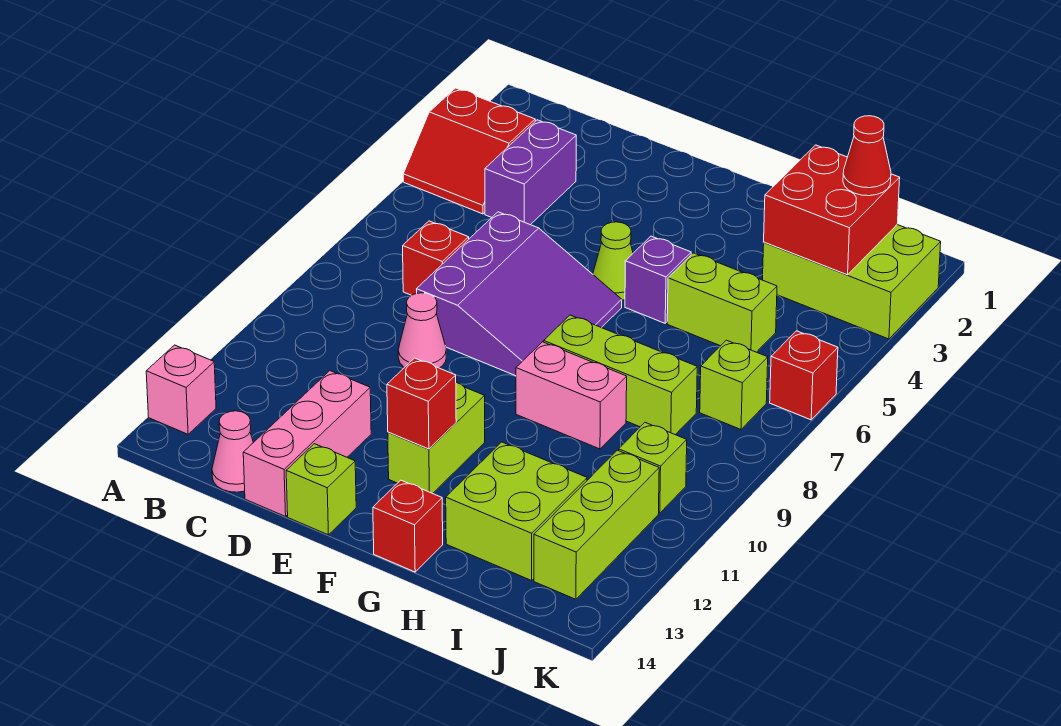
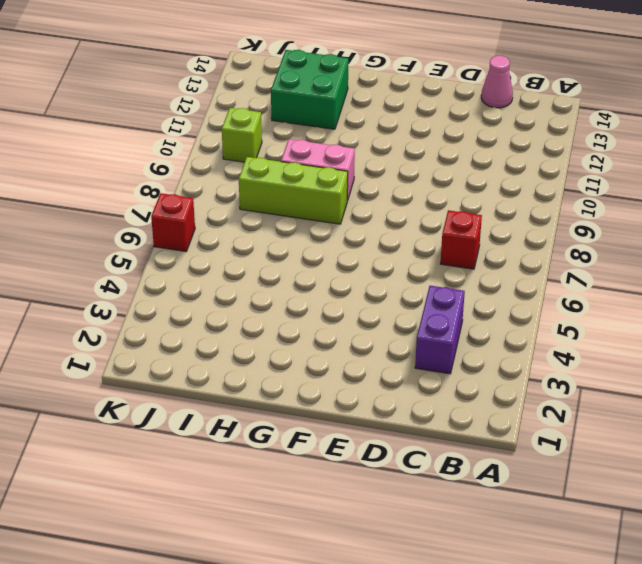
green brick H12:I13 level 1 -> lime brick H12:I13 level 1
none -> red slope A3:B4 level 1 top 3
none -> pink brick A13 level 1
none -> purple slope D6:F8 level 1 top D

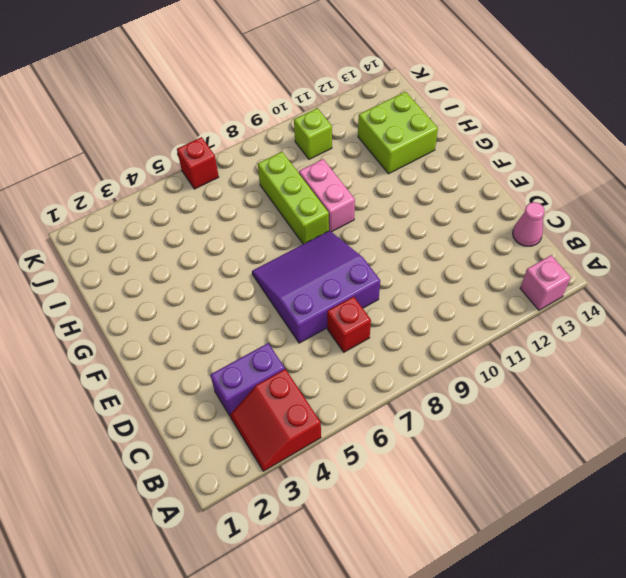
red slope A3:B4 level 1 top 4 -> red slope A3:B4 level 1 top 3
none -> pink cone D9 level 1
none -> pink brick D12:D14 level 1
none -> lime brick E14 level 1

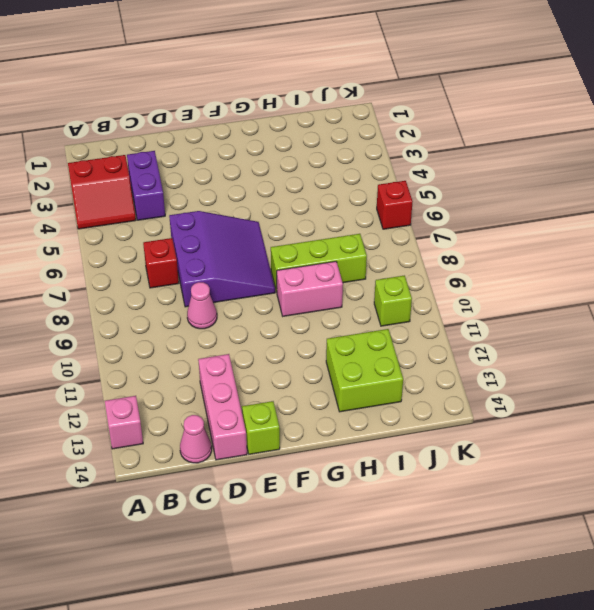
none -> lime cone F5 level 1
none -> lime brick F11:F12 level 1
none -> purple brick G5 level 1

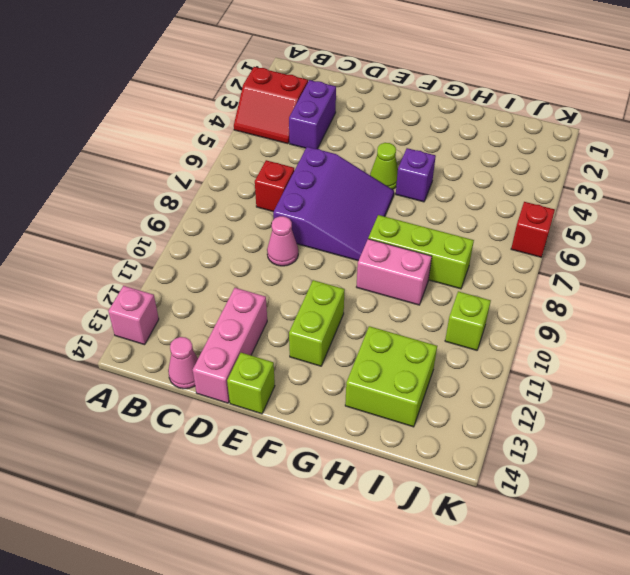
none -> red brick G14 level 1
none -> lime brick H5:I5 level 1
none -> lime brick I2:K3 level 1

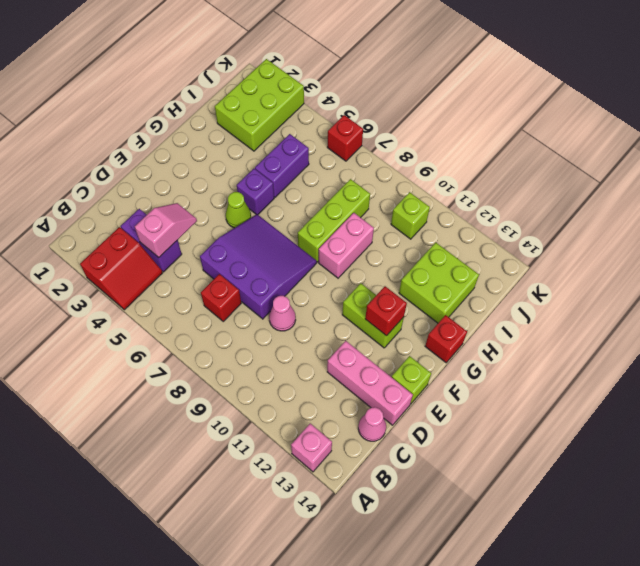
pink slope C4:D4 level 2 top C -> none
purple brick H5:I5 level 1 -> lime brick H5:I5 level 1
none -> lime brick J7 level 1
none -> lime brick J11:J13 level 1
none -> red brick I2:J3 level 2

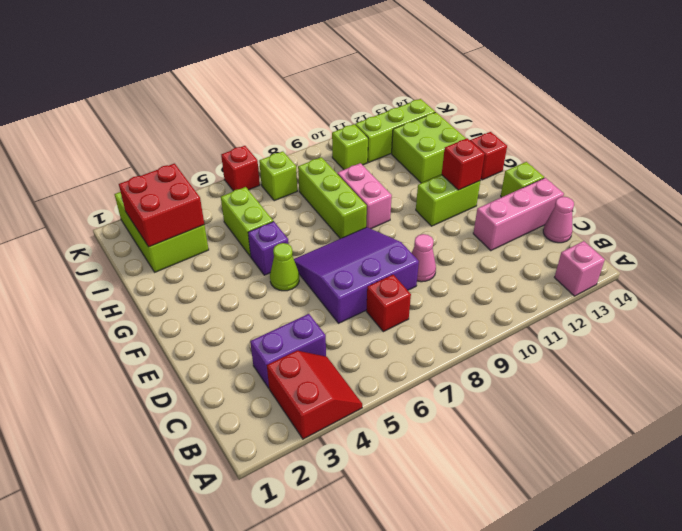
none -> red cone J2 level 3

